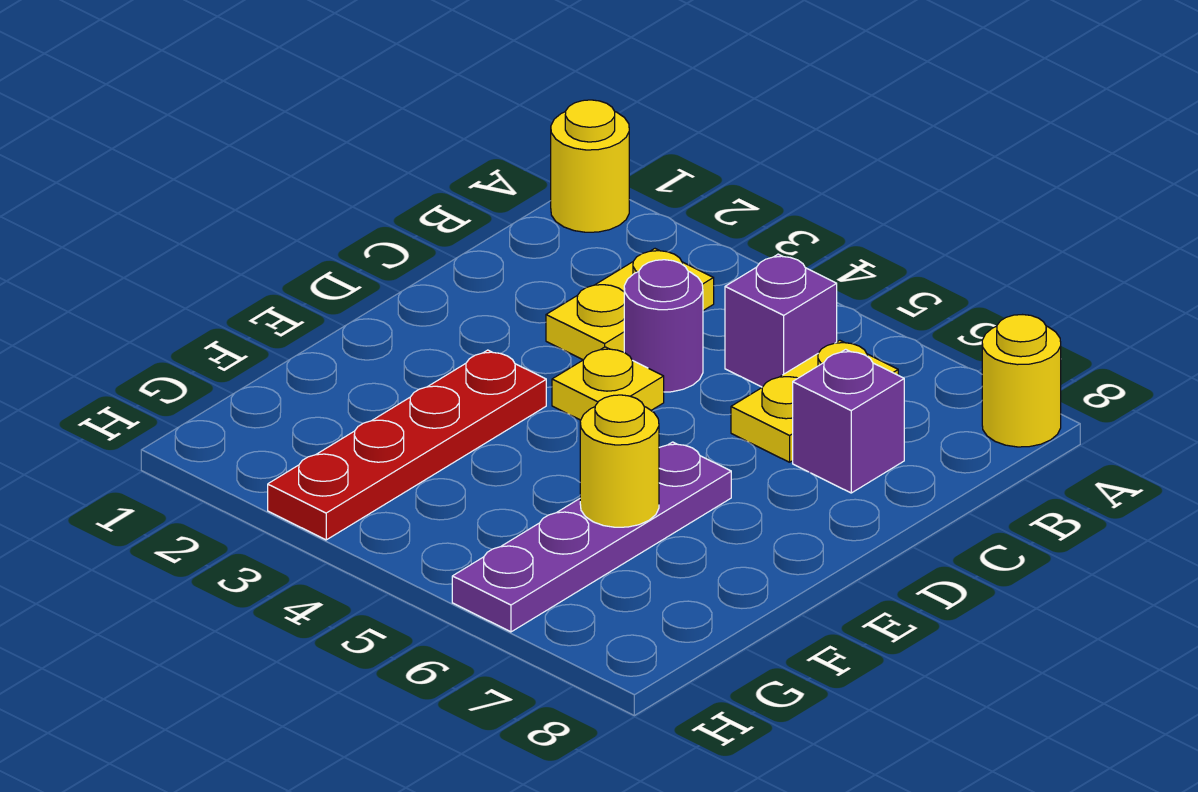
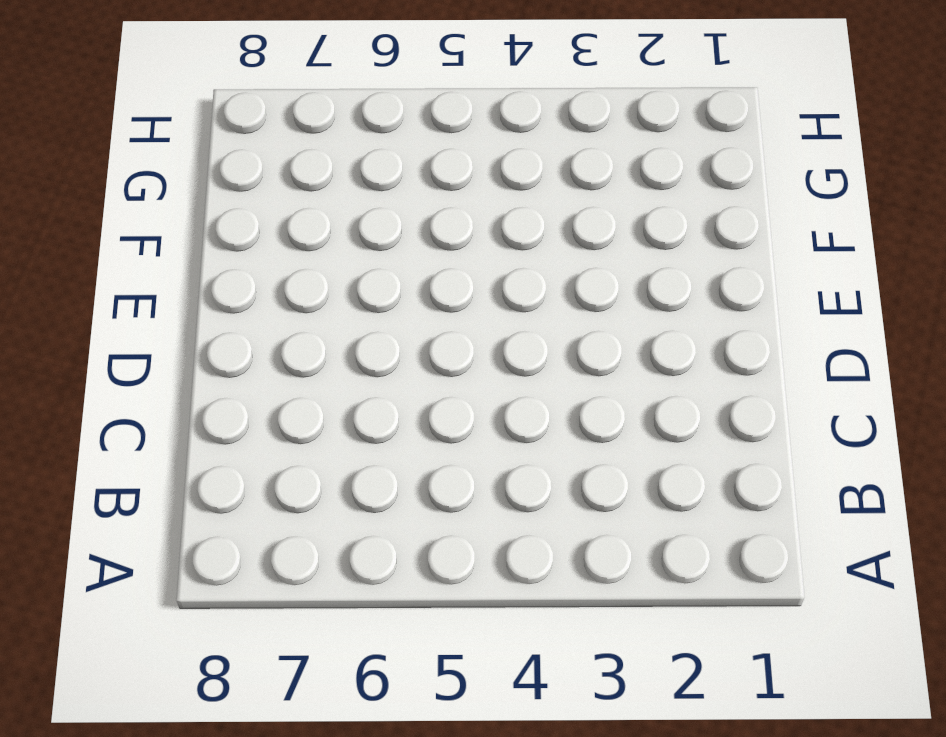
none -> yellow round brick A1 level 1
none -> yellow round brick A8 level 1

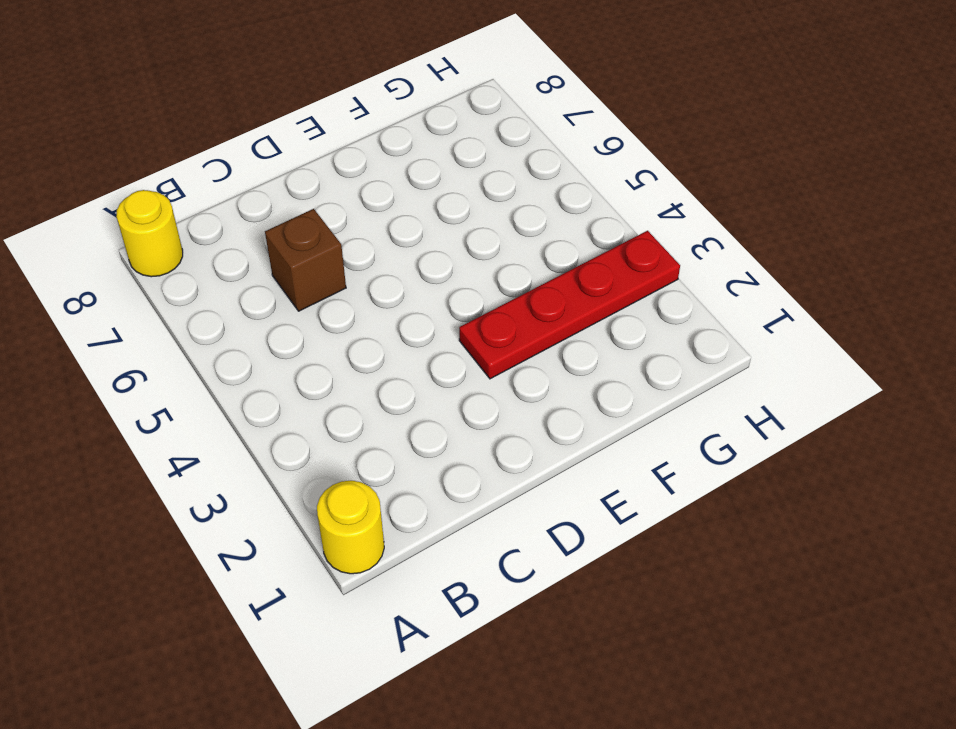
brown brick C6 level 1 -> yellow plate B6:C6 level 1
none -> yellow plate B3:C3 level 1
none -> purple brick B5 level 1

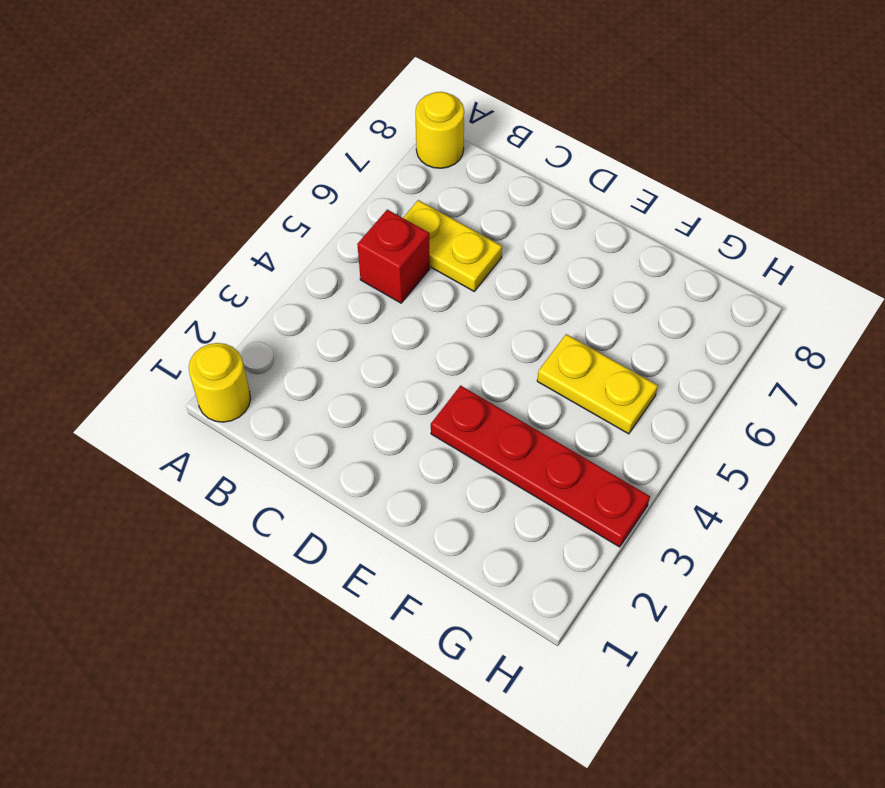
red brick B5 level 1 -> purple brick B5 level 1
yellow plate F5:G5 level 1 -> yellow plate B3:C3 level 1
none -> purple round brick C4 level 1
none -> purple brick C7 level 1

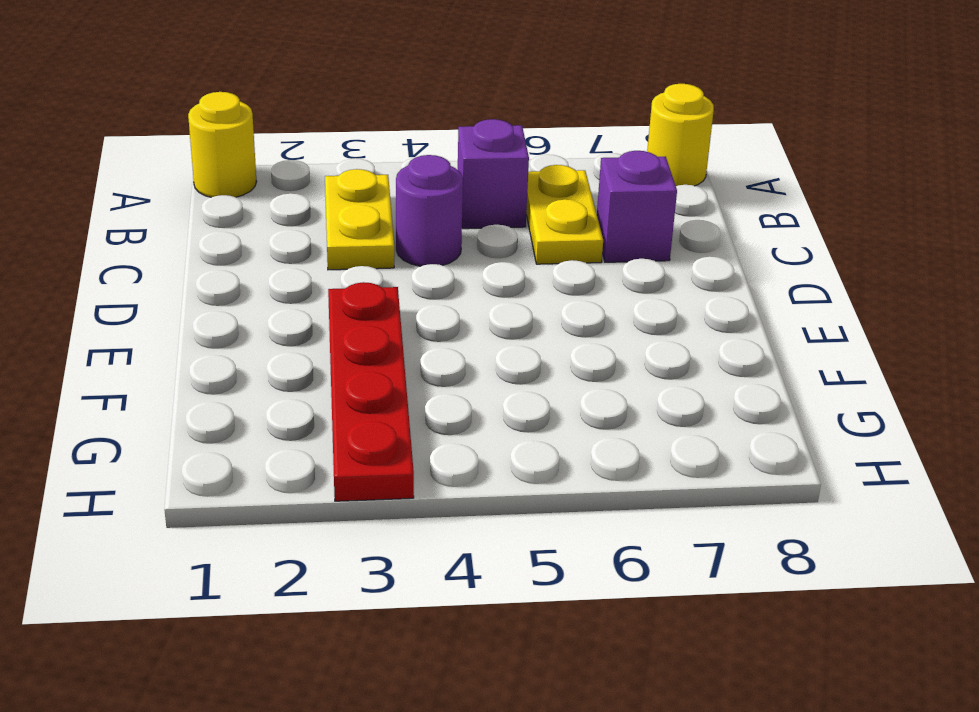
none -> yellow plate D4 level 1
none -> purple plate E6:H6 level 1

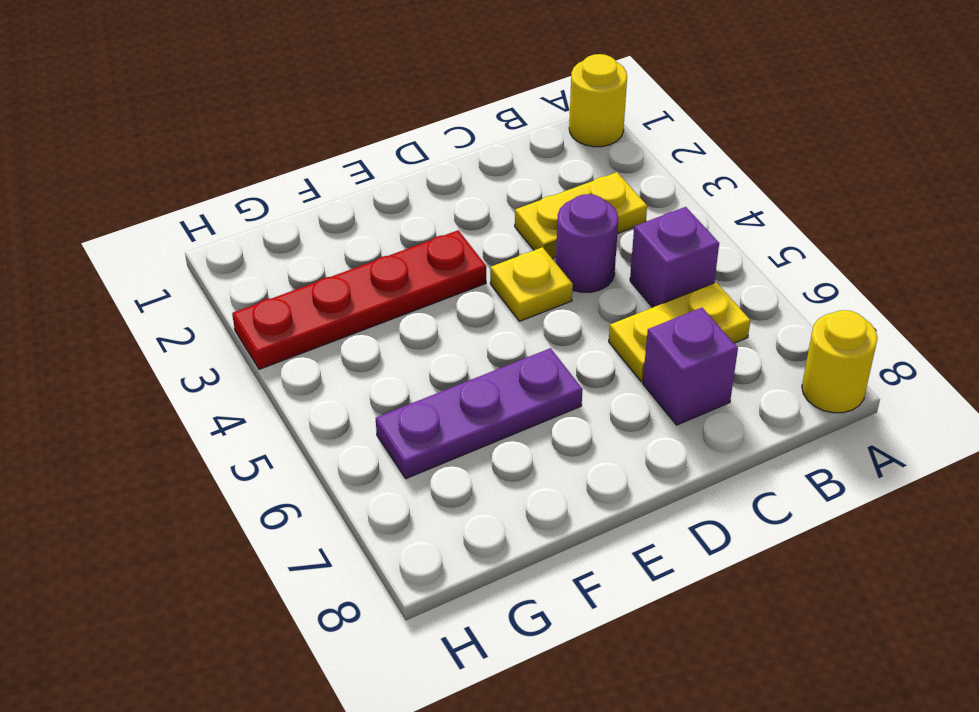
purple plate E6:G6 level 1 -> purple plate E6:H6 level 1
none -> yellow round brick F6 level 2

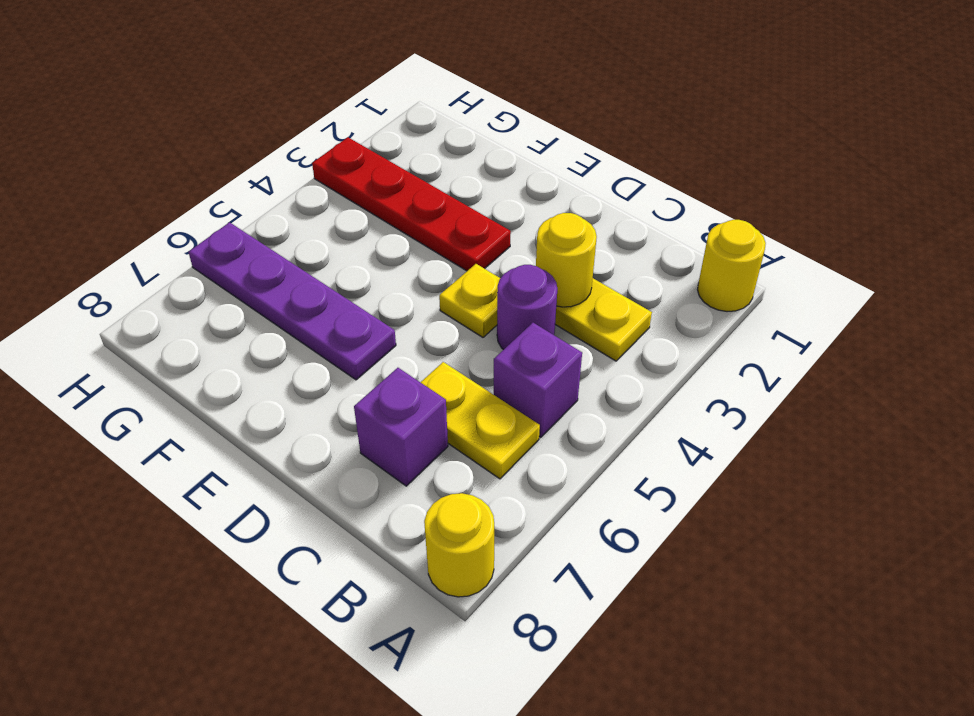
yellow round brick C3 level 2 -> yellow round brick F6 level 2

